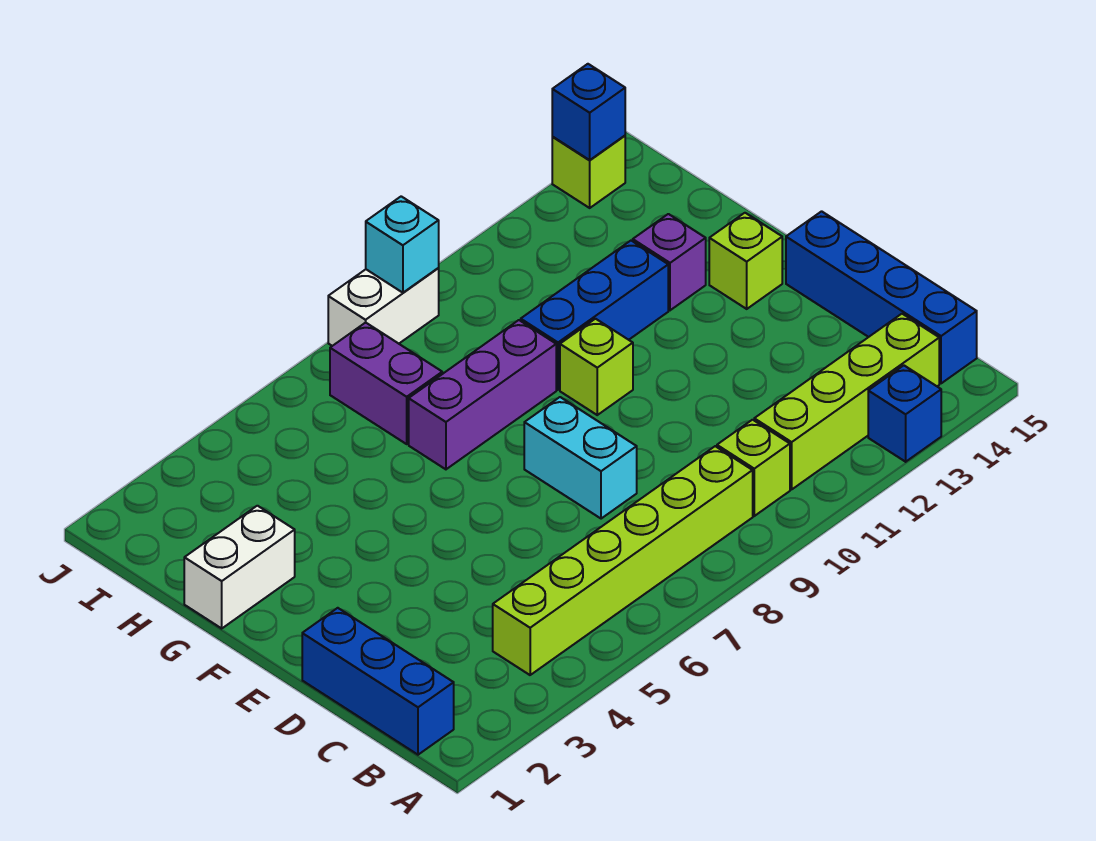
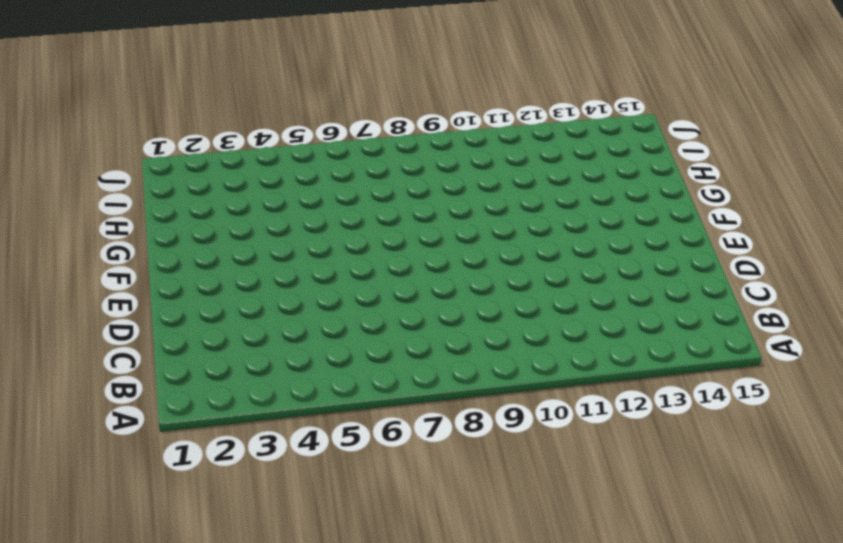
none -> blue brick A13 level 1
none -> blue brick B1:D1 level 1
none -> lime brick B4:B9 level 1

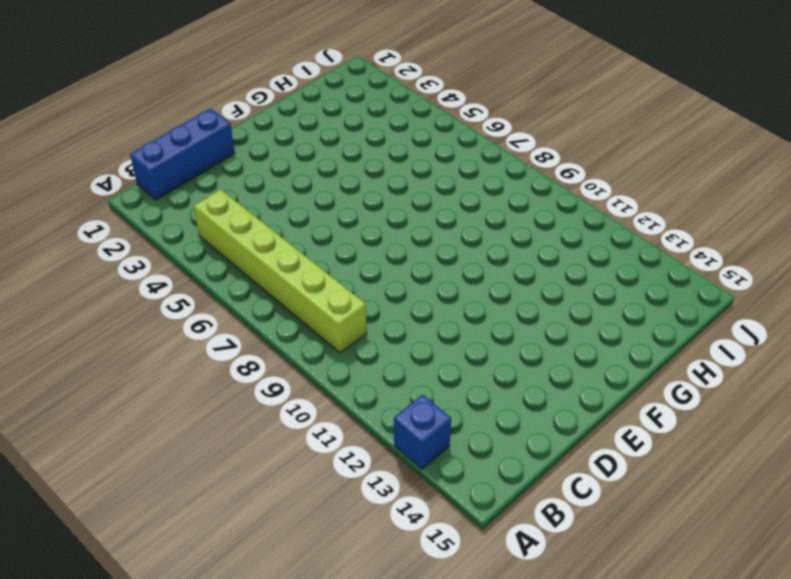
none -> lime brick B10 level 1
none -> lime brick B11:B14 level 1
none -> blue brick B15:E15 level 1

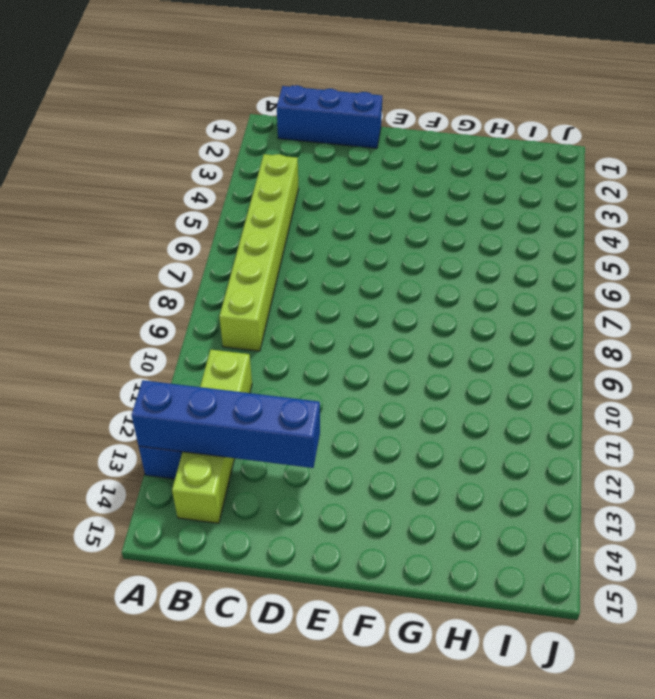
blue brick A13:D13 level 2 -> blue brick B15:E15 level 1
none -> lime brick B10 level 1
none -> cyan brick D8:E8 level 1
none -> lime brick F10 level 1

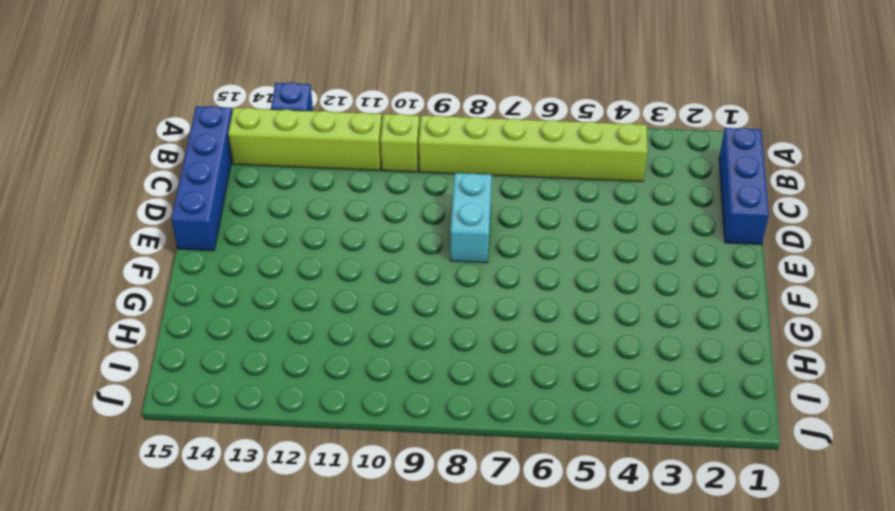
none -> lime brick F10 level 1
none -> lime brick F14 level 1
none -> white brick G1:G2 level 1

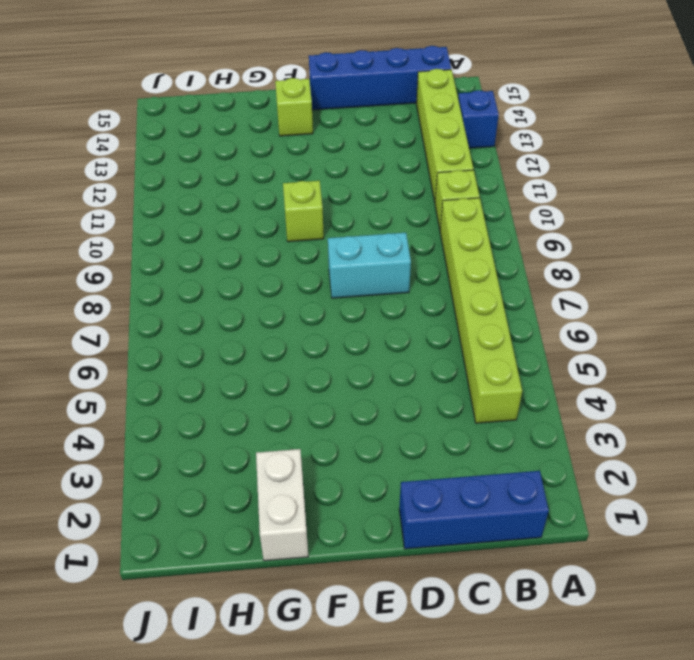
none -> purple brick G7:G9 level 1
none -> blue brick G10:G12 level 1
none -> purple brick G13 level 1

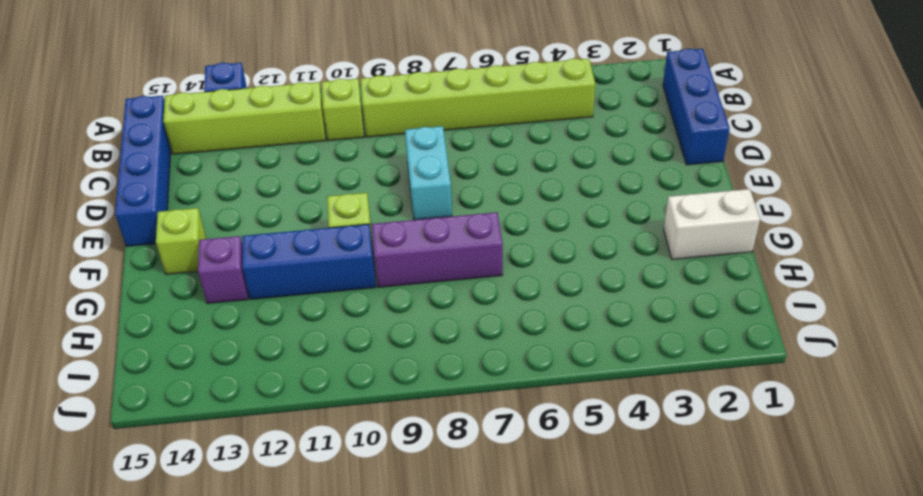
none -> purple brick H7:I7 level 1
none -> white brick J8:J9 level 1
none -> lime brick J14 level 1

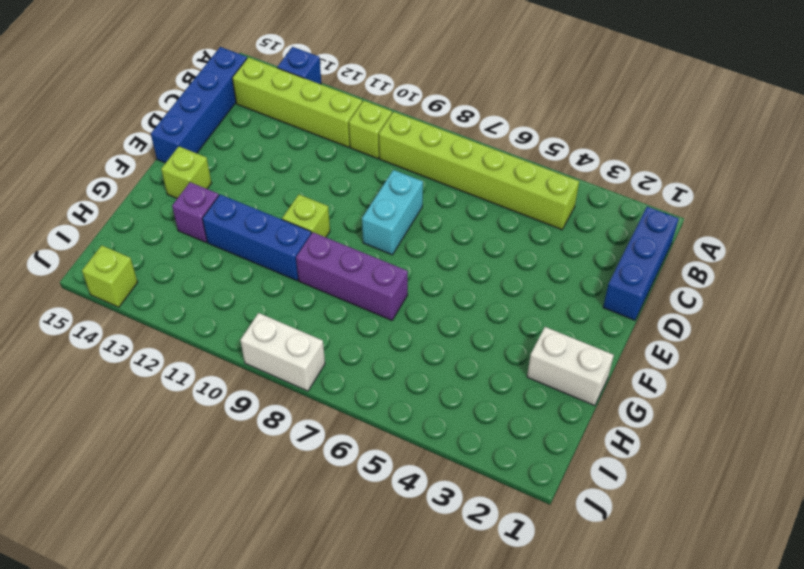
none -> purple brick H7:I7 level 1
none -> cyan brick J9 level 2
none -> blue brick J14 level 2

